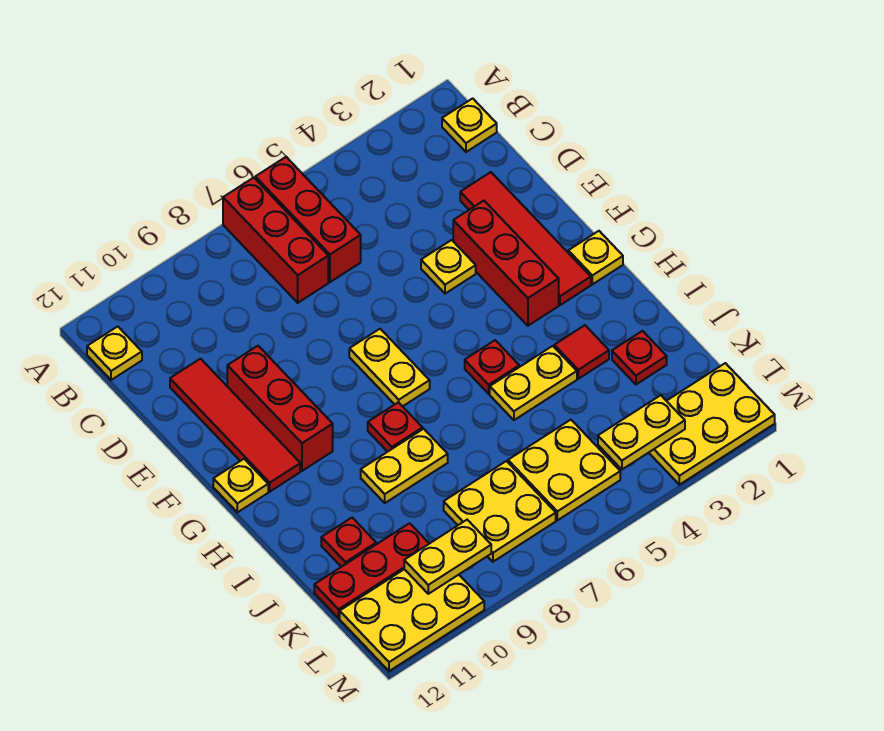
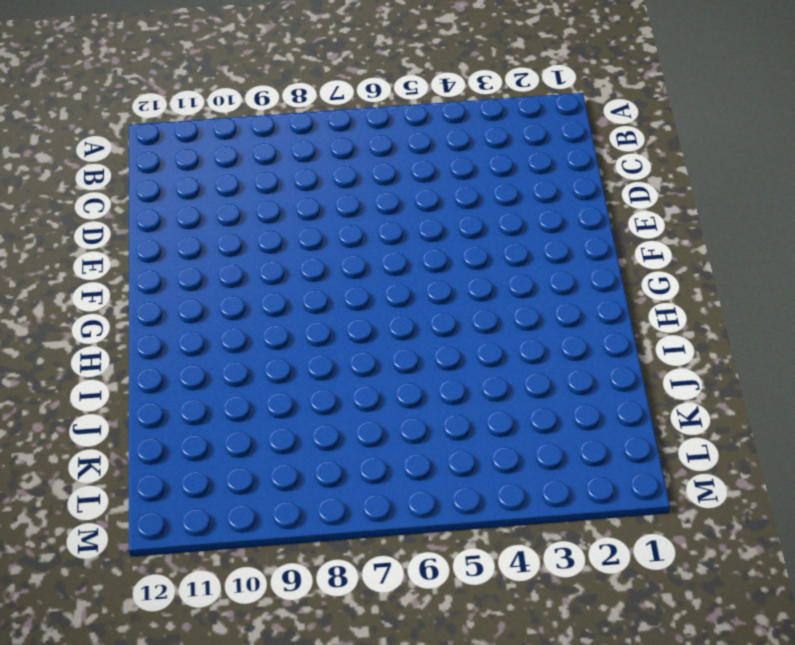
none -> red brick A6:C6 level 1
none -> red brick A7:C7 level 1
none -> yellow plate B1 level 1

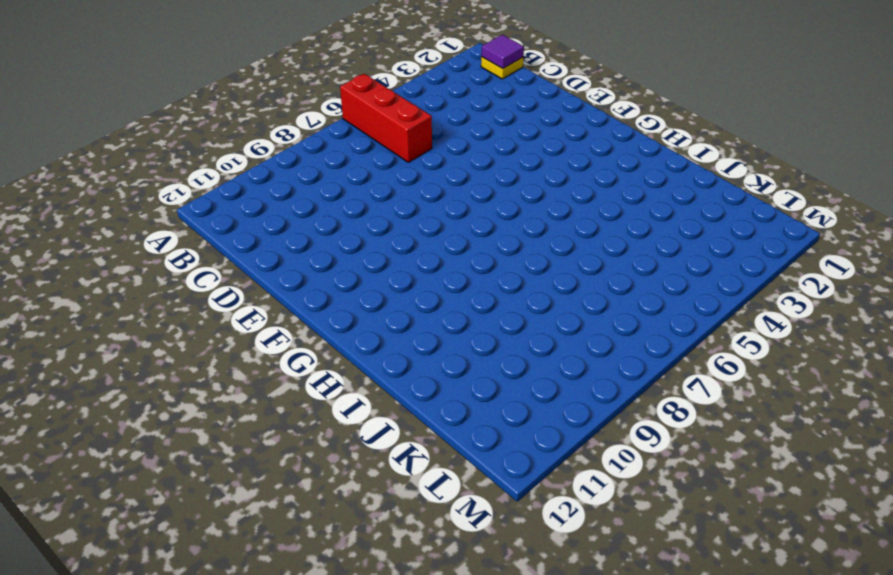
purple tile B1 level 2 -> none
none -> red brick A7:C7 level 1
none -> yellow plate B12 level 1
none -> red tile D2:G2 level 1

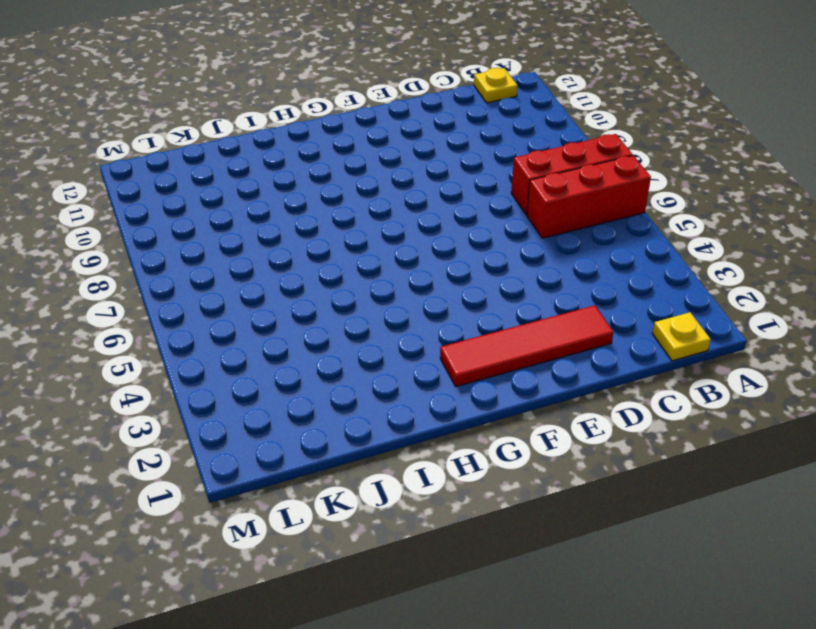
none -> red tile D11:G11 level 1
none -> red brick E3:G3 level 1
none -> yellow plate E4 level 1

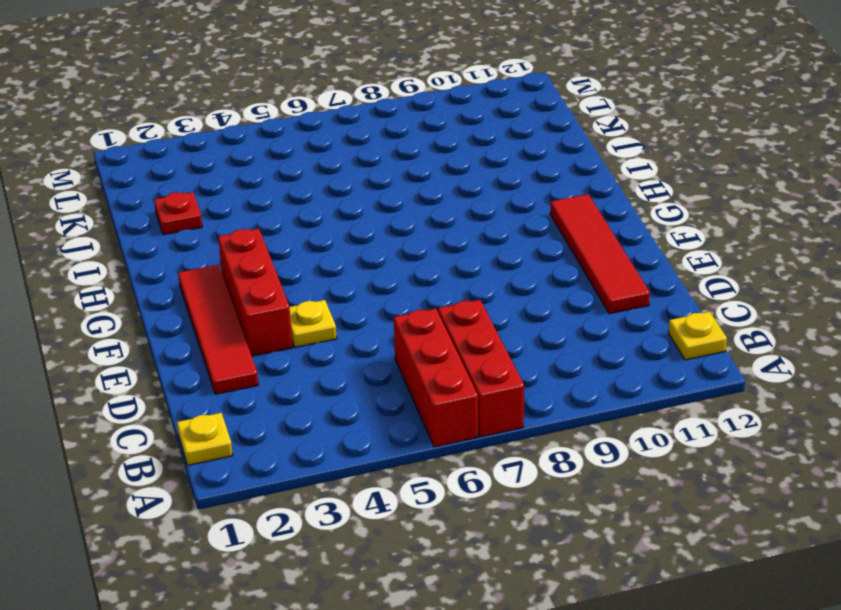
none -> red brick E10:G10 level 1
none -> yellow plate F7:G7 level 1
none -> yellow plate G1 level 1

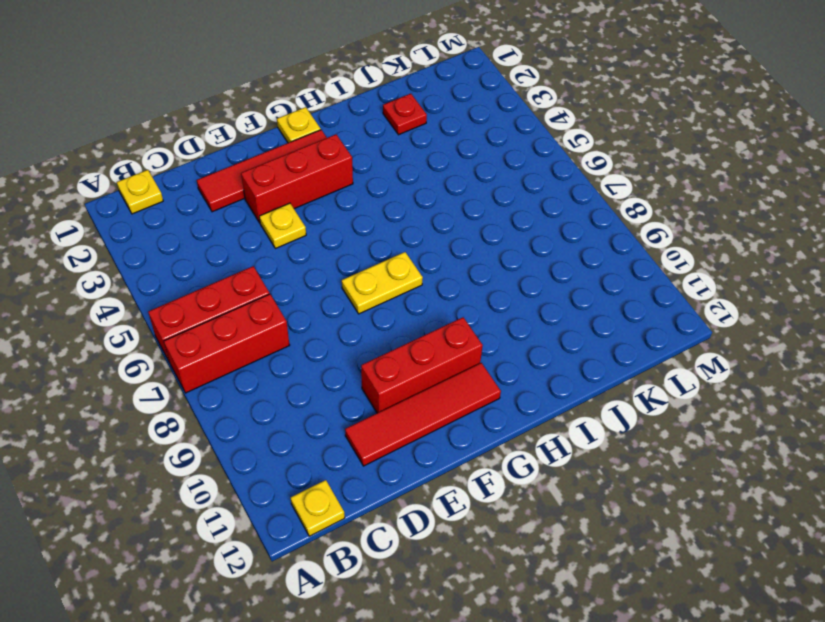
none -> yellow plate G12 level 1
none -> red plate H5 level 1
none -> red plate H8 level 1

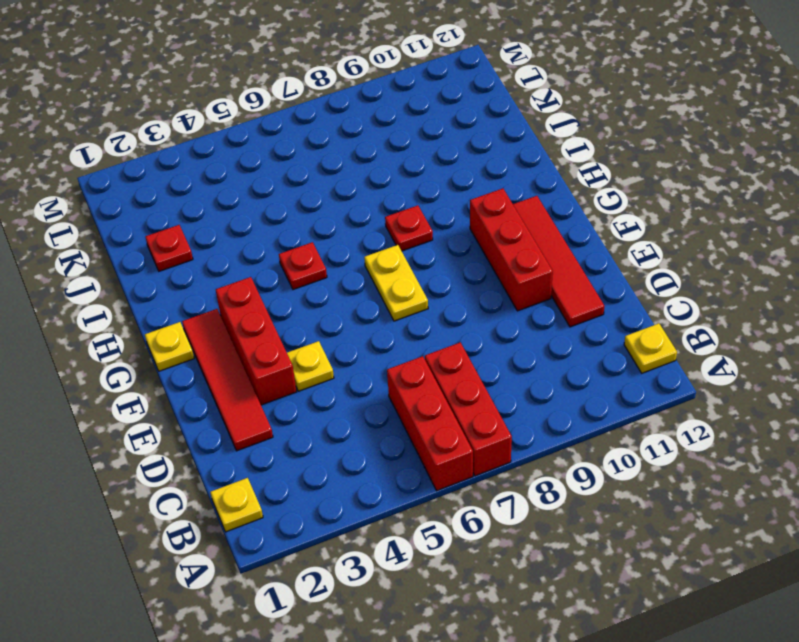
none -> yellow plate G12 level 1
none -> red tile I3 level 1
none -> yellow plate I4:I5 level 1

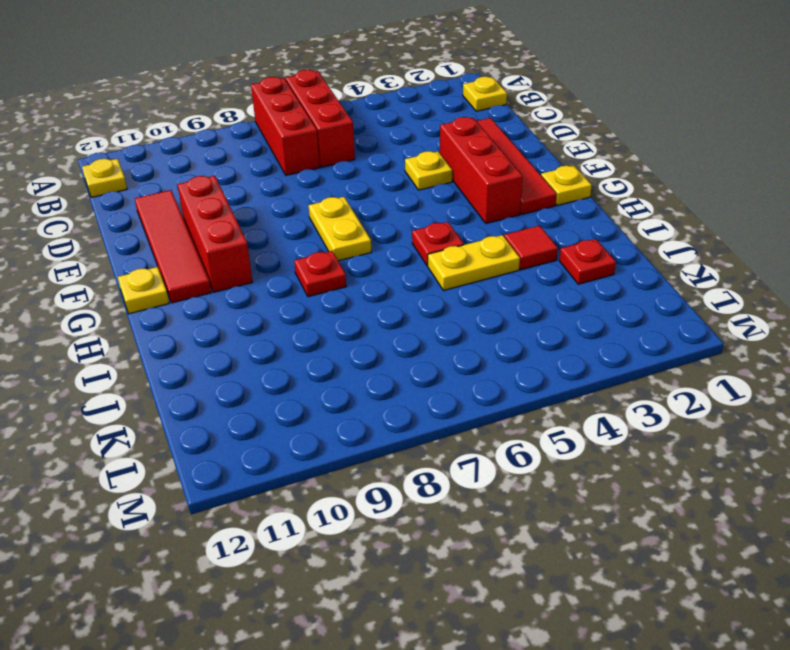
none -> yellow plate I8:I9 level 1
none -> red plate J11 level 1
none -> yellow plate K5:L6 level 1

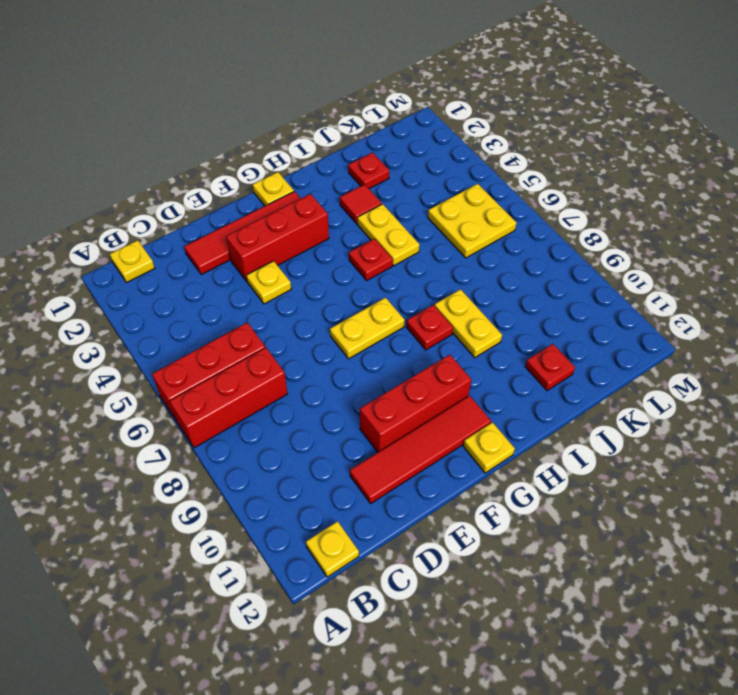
none -> yellow plate K7:L8 level 1
none -> red plate K10:K12 level 1
none -> yellow plate L1:M3 level 1

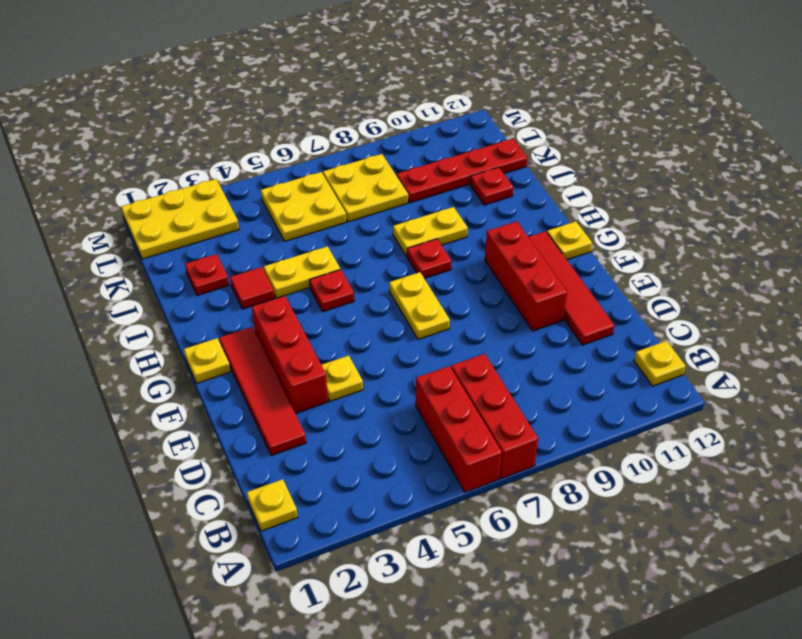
red plate K9:K12 level 1 -> red plate K10:K12 level 1
none -> yellow plate L10:M12 level 1
none -> yellow plate L3:L4 level 2
none -> yellow plate L9:L10 level 2

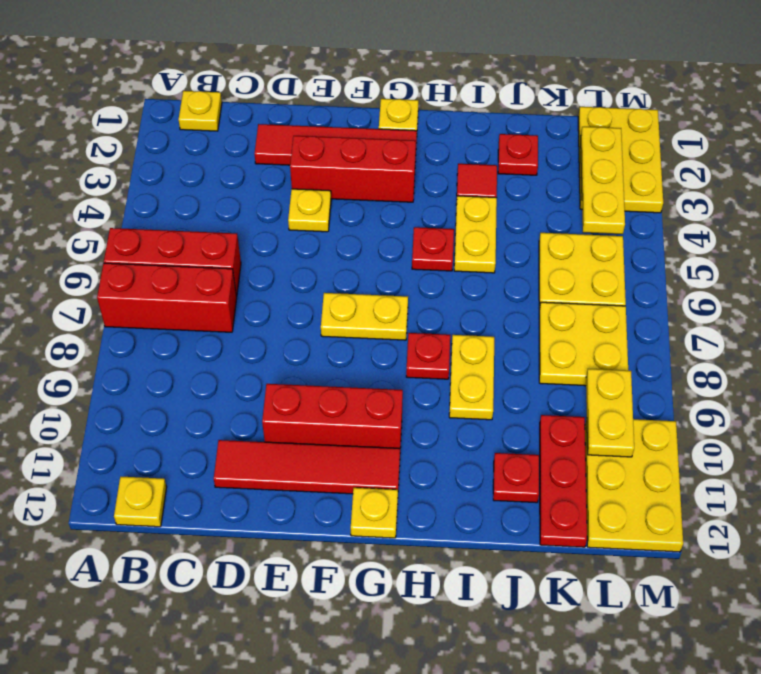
yellow plate L2:L4 level 2 -> yellow plate L3:L4 level 2

